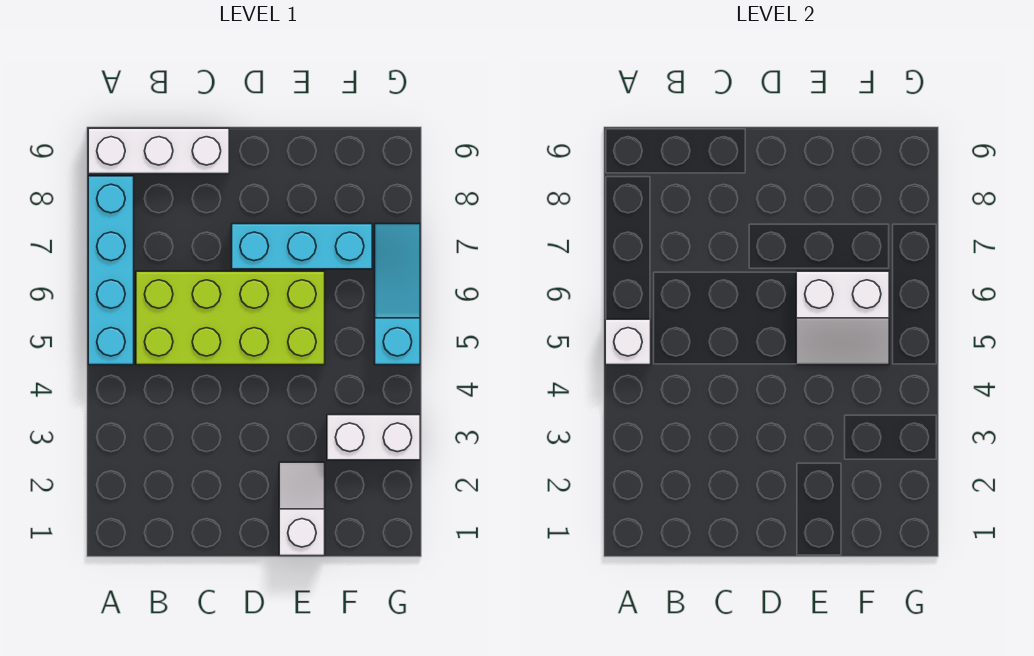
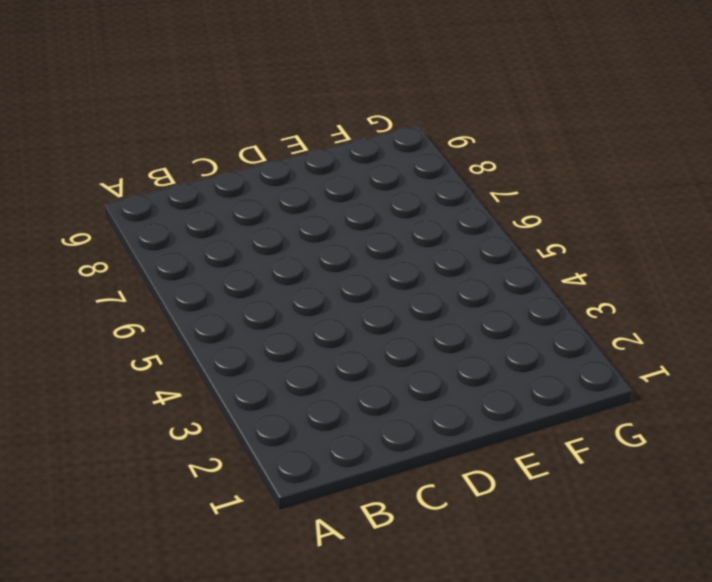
none -> cyan brick A5:A8 level 1
none -> white brick A9:C9 level 1

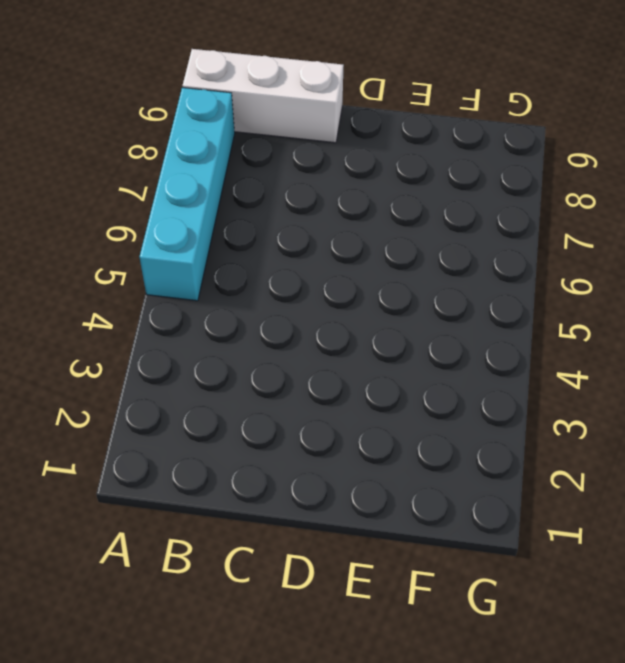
none -> lime brick B5:E6 level 1
none -> cyan brick D7:F7 level 1

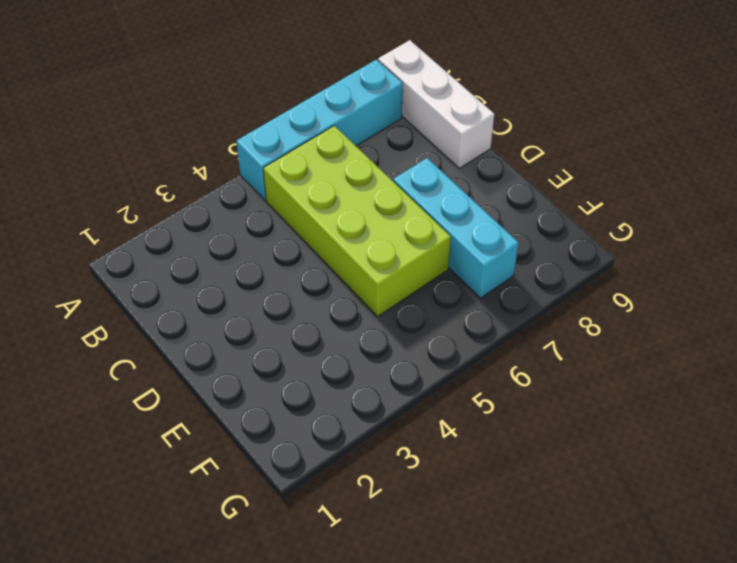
none -> white slope E1:E2 level 1 top 1
none -> white brick F3:G3 level 1

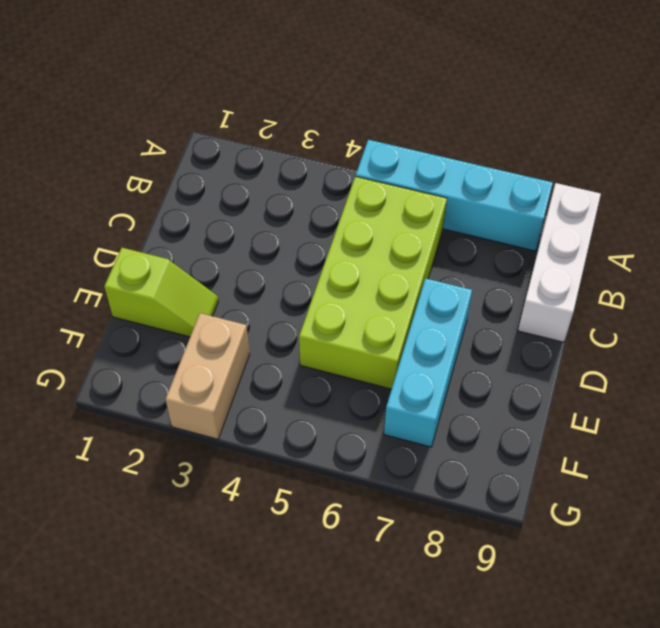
lime slope E1:E2 level 1 top 1 -> white slope E1:E2 level 1 top 1
tan brick F3:G3 level 1 -> white brick F3:G3 level 1
none -> cyan slope G5:G7 level 1 top 5
none -> white brick A5 level 2

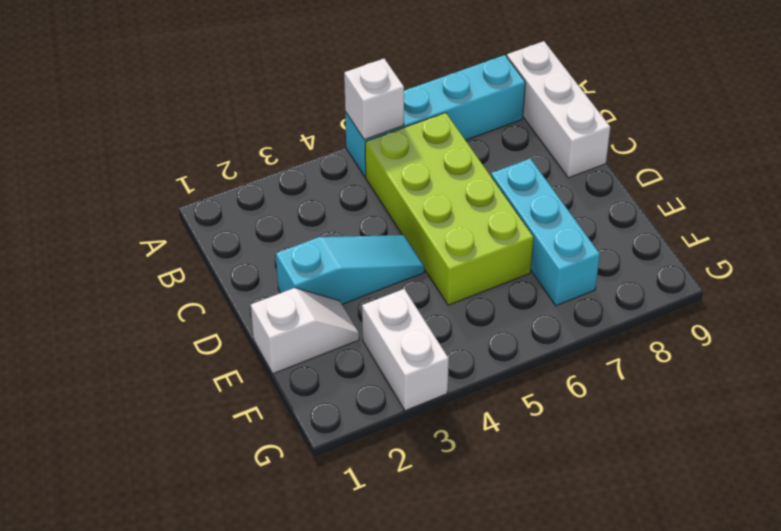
cyan slope D2:D4 level 1 top 2 -> cyan slope G5:G7 level 1 top 5
none -> white slope E5:F6 level 2 top 6

